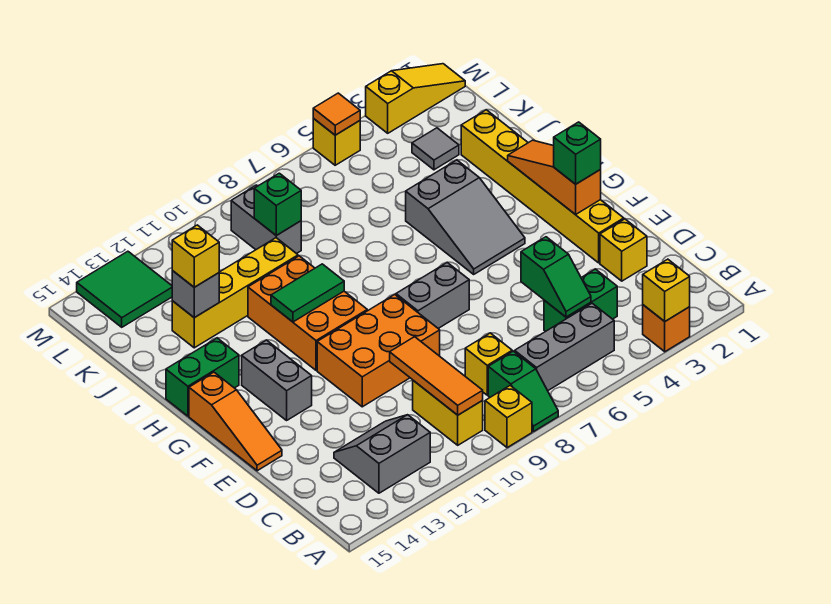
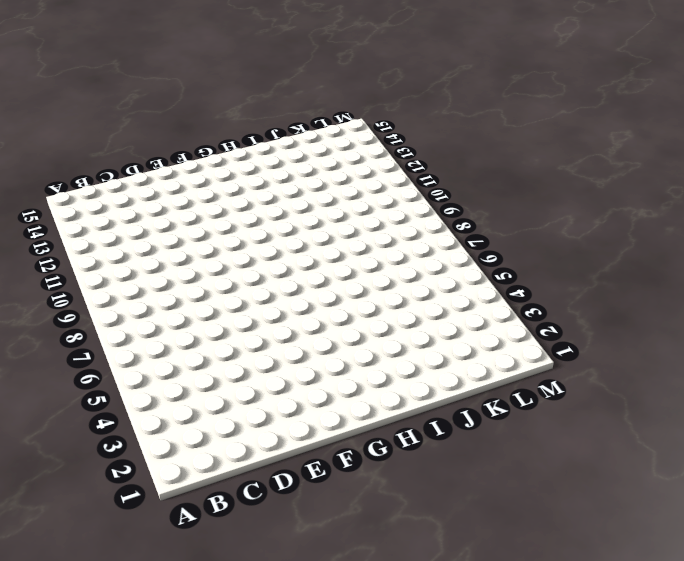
none -> orange brick A3 level 1
none -> green slope A8:B8 level 1 top B
none -> yellow brick A9 level 1
none -> grey brick B5:B7 level 1

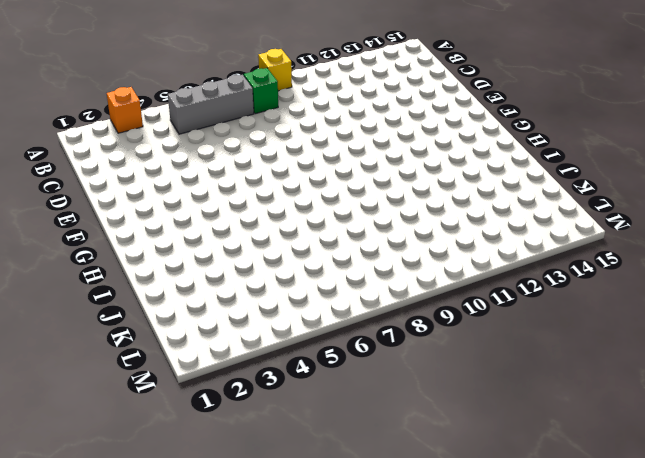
none -> yellow brick B10:C10 level 1
none -> grey slope B12:C13 level 1 top B
none -> green brick C4:C5 level 1
none -> yellow brick C8 level 1

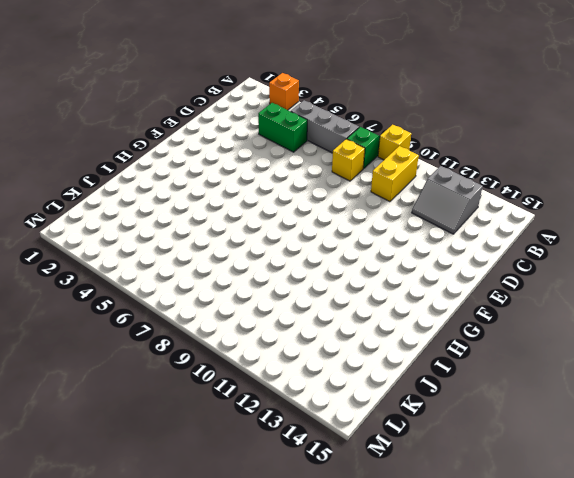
none -> yellow brick D2 level 1
none -> yellow brick E2:J2 level 1
none -> orange brick E9:F11 level 1
none -> orange slope E15:G15 level 1 top G

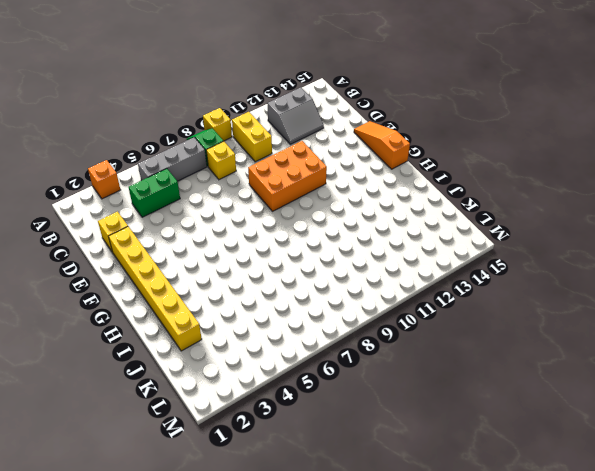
none -> grey brick F7:F8 level 1
none -> grey brick F13:G13 level 1
none -> grey slope G4:I5 level 1 top I
none -> orange brick G10:I11 level 1

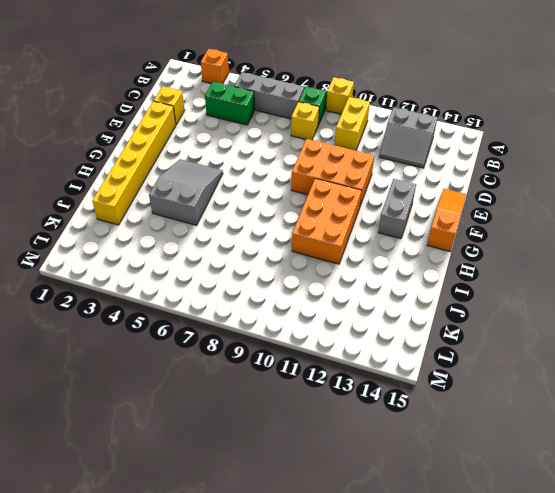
none -> grey brick F7:F8 level 1
none -> green brick H14:H15 level 1
none -> yellow brick J10:J13 level 1
none -> grey tile K3 level 1

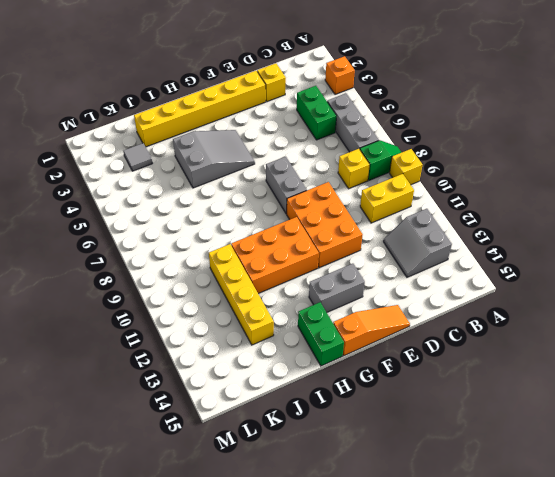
none -> grey brick K9:L9 level 1
none -> green tile L13:M14 level 1
none -> yellow slope M1:M3 level 1 top 3
none -> yellow brick M5 level 1

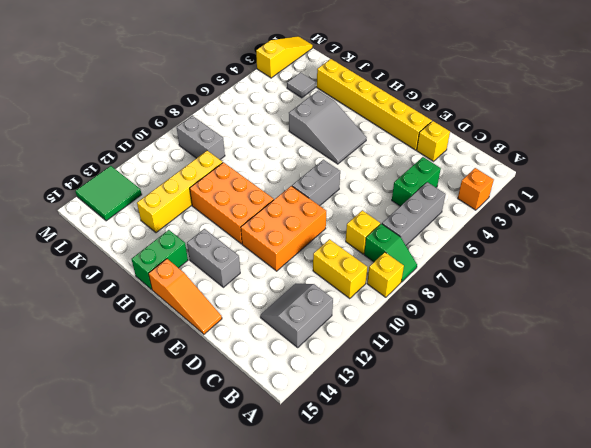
none -> yellow brick M5 level 1
none -> yellow brick A3 level 2
none -> orange tile B10:D10 level 2
none -> green slope C5:D5 level 2 top D

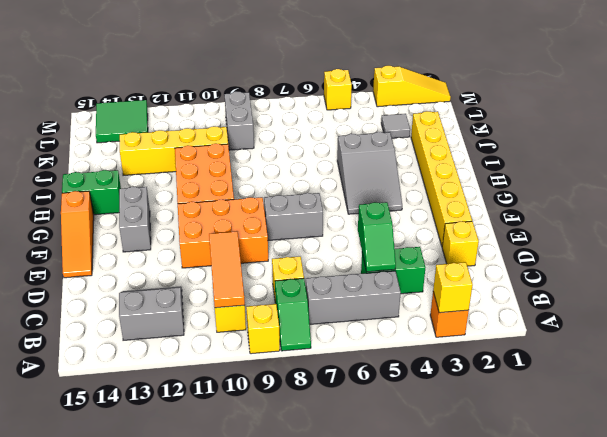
none -> orange slope F2:H2 level 2 top F
none -> green tile H10:H11 level 2
none -> grey brick J13 level 2
none -> green brick K9 level 2

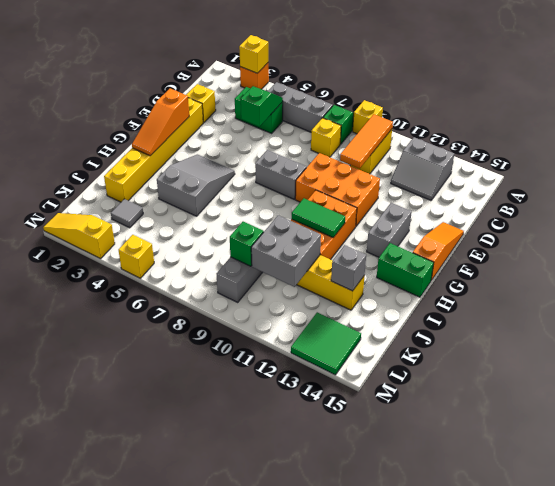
grey brick J10:K11 level 2 -> none
none -> orange tile M5 level 2
none -> green brick F2 level 3
none -> yellow brick J13 level 3

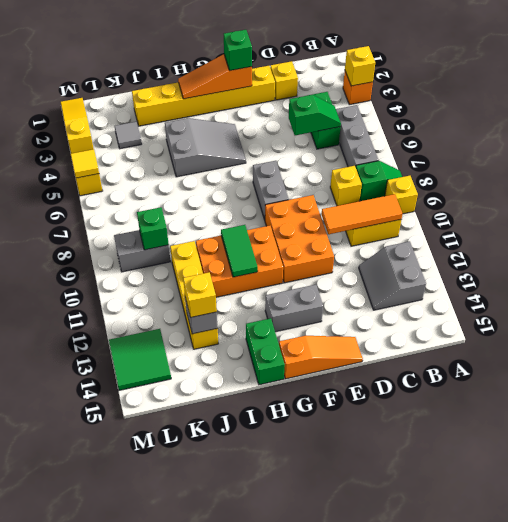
yellow tile M5 level 2 -> orange tile M5 level 2

